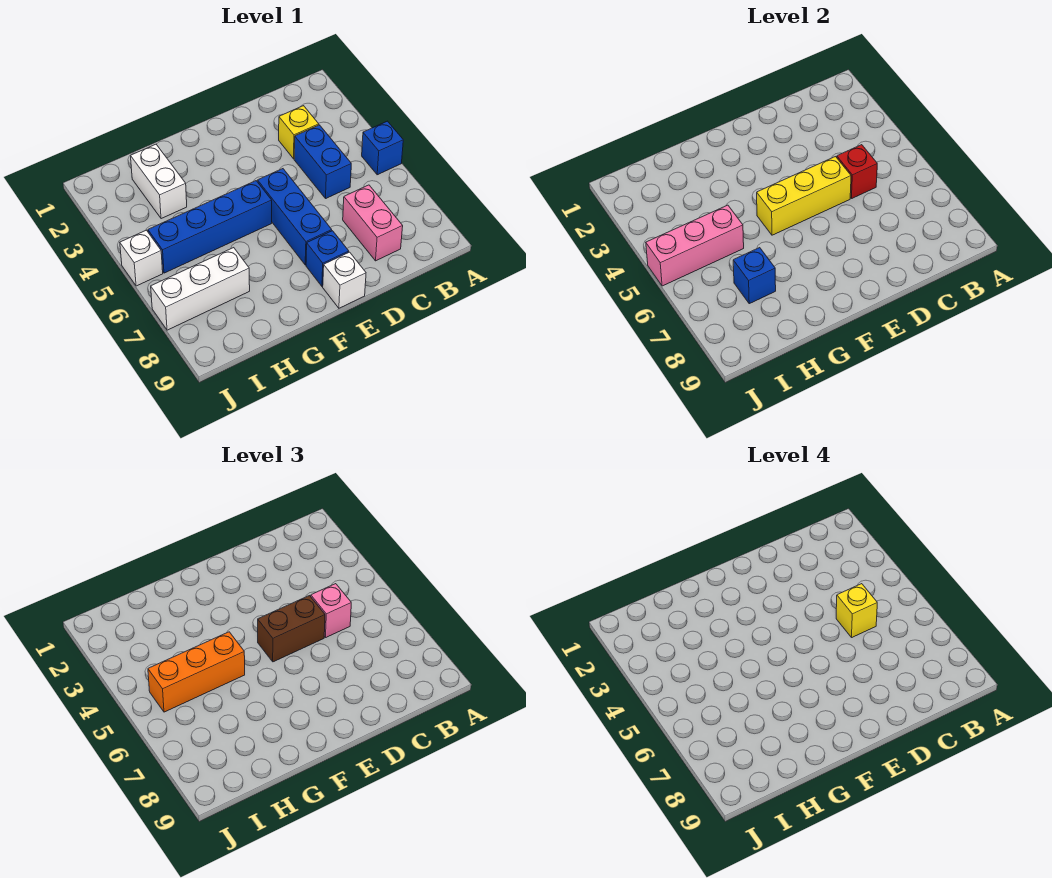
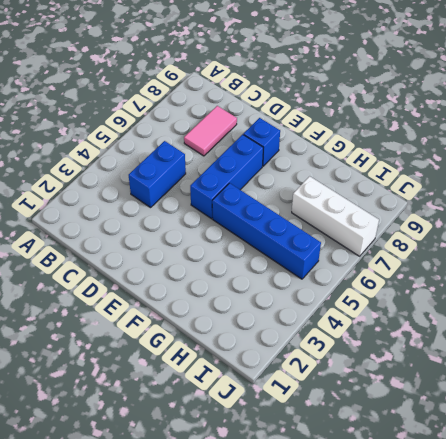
pink tile C7:C8 level 1 -> pink brick C7:C8 level 1
none -> blue brick A5 level 1
none -> yellow brick C3 level 1
none -> white brick E9 level 1

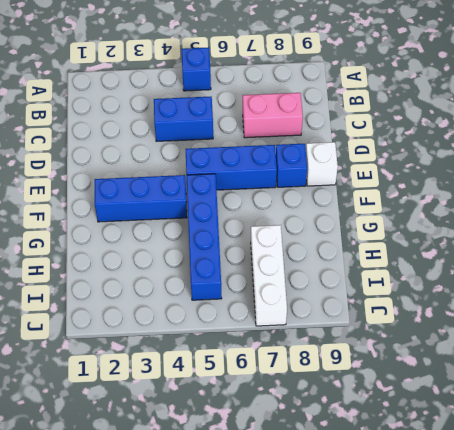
blue brick F2:F4 level 1 -> none
none -> yellow brick C3 level 1
none -> white brick H2:H3 level 1
none -> white brick J5 level 1

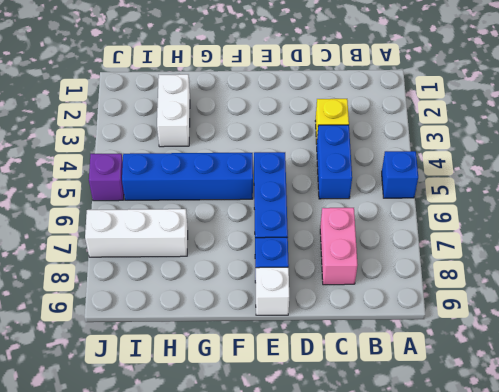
purple brick J5 level 1 -> white brick J5 level 1
none -> red brick C5 level 2
none -> yellow brick D5:F5 level 2
none -> pink brick H5:J5 level 2

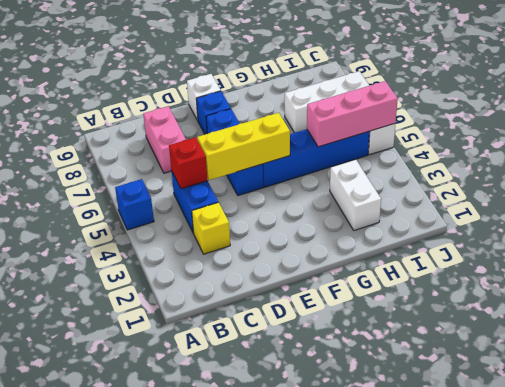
none -> blue brick H7 level 2
none -> pink brick C5 level 3
none -> brown brick D5:E5 level 3

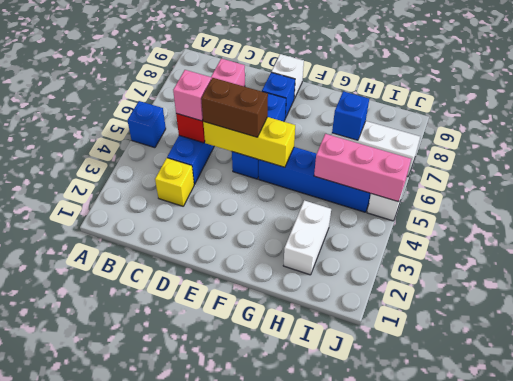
none -> orange brick G5:I5 level 3
none -> yellow brick C5 level 4

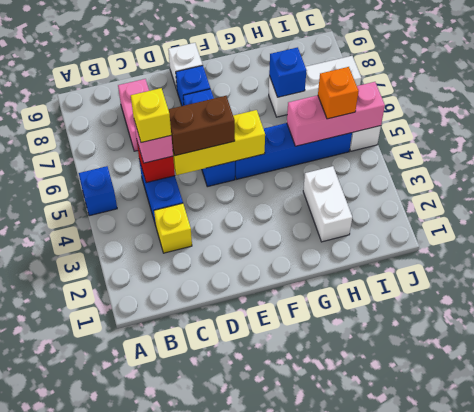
orange brick I5 level 3 -> orange brick G5:I5 level 3

